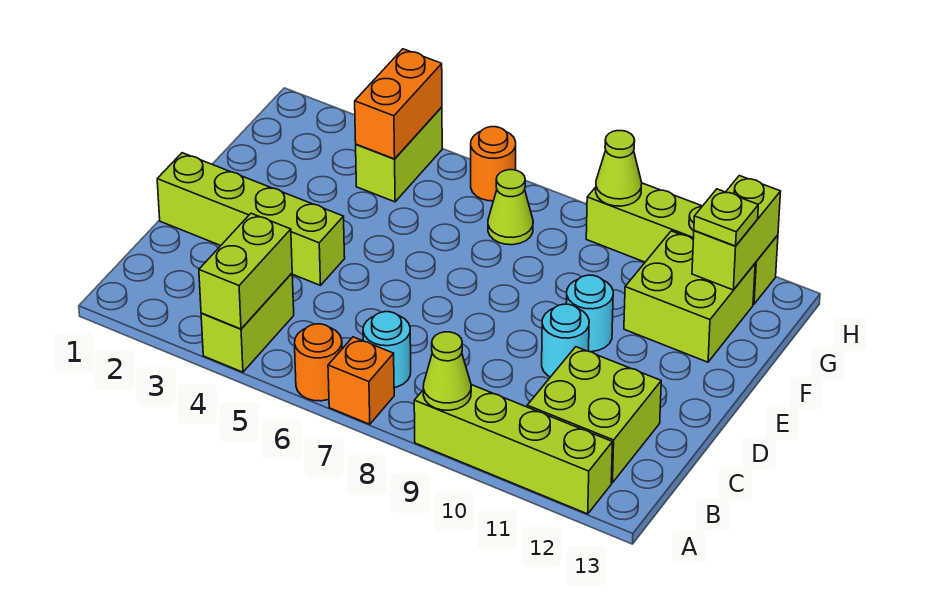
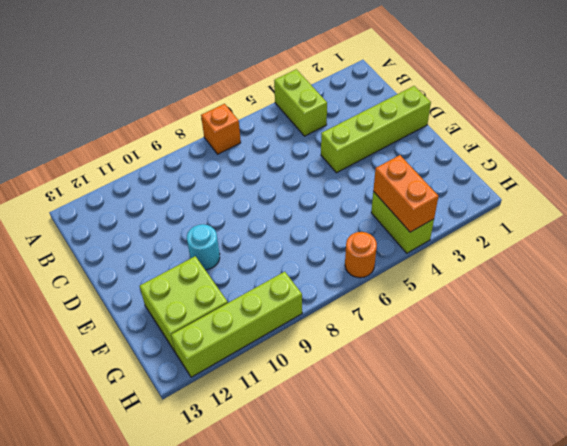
none -> orange round brick A6 level 1
none -> lime brick A9:A12 level 1
none -> cyan round brick B7 level 1

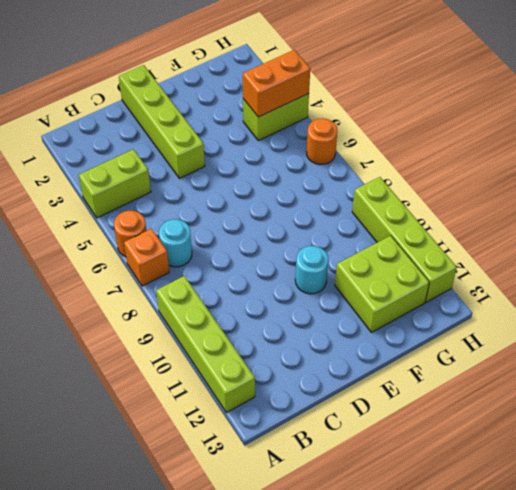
none -> lime brick B11:C12 level 1
none -> cyan round brick D10 level 1
none -> lime cone G7 level 1

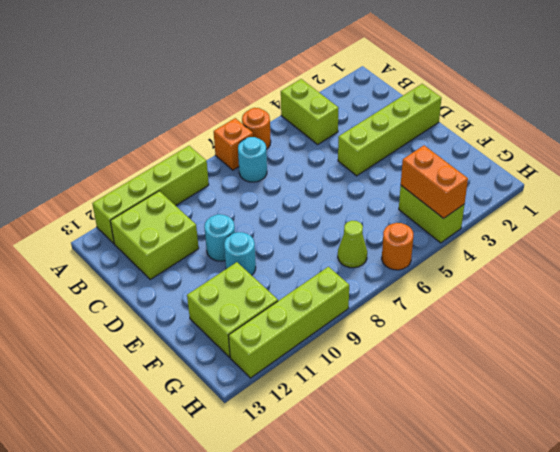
none -> lime brick A4:B4 level 2
none -> lime cone A9 level 2
none -> lime brick G12:H12 level 2

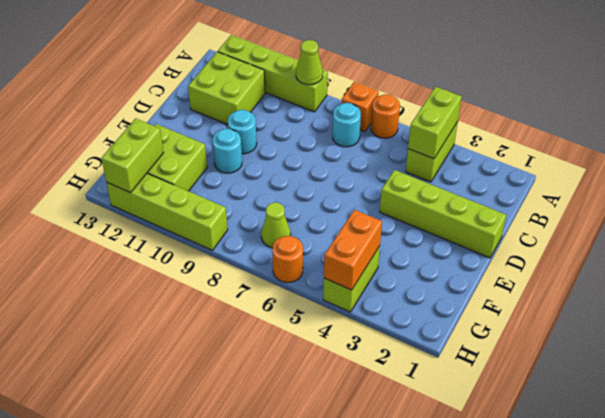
none -> lime cone H9 level 2
none -> lime plate G12 level 3

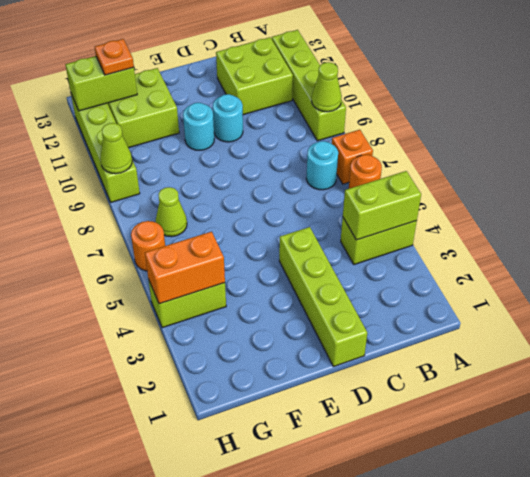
orange plate G12 level 3 -> lime plate G12 level 3

